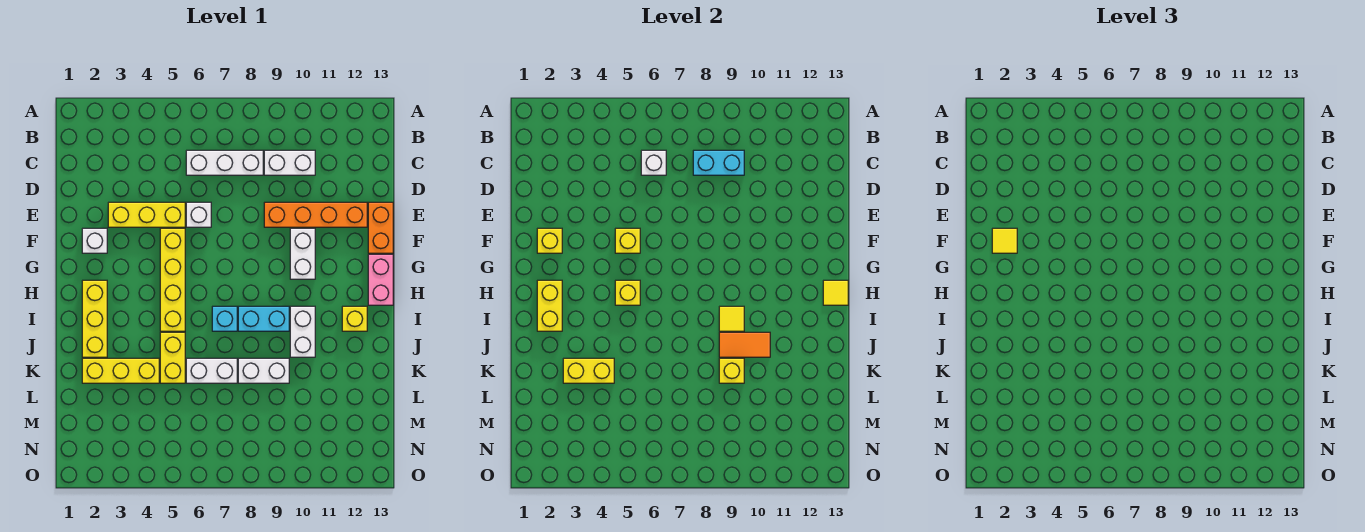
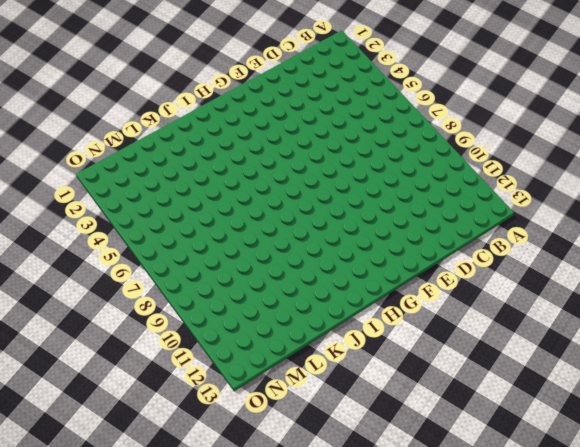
none -> white brick C6:C8 level 1
none -> white brick C9:C10 level 1
none -> yellow brick E3:E5 level 1
none -> white brick E6 level 1

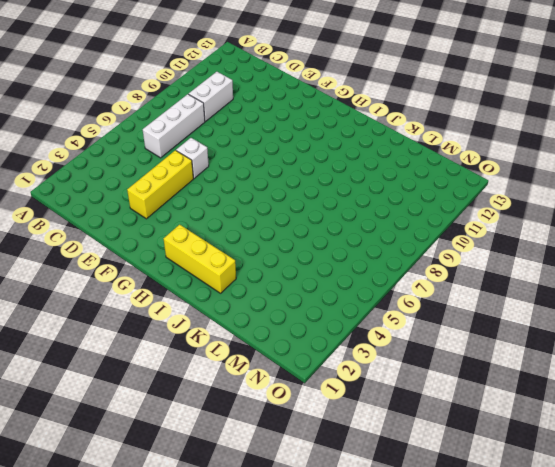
none -> orange brick E9:E12 level 1
none -> orange brick E13:F13 level 1
none -> white brick F2 level 1
none -> yellow brick F5:I5 level 1

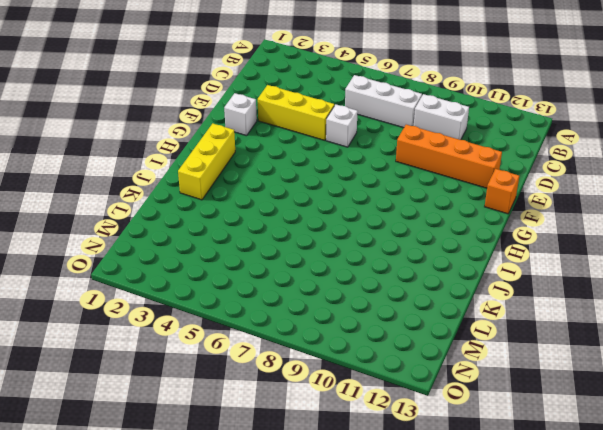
orange brick F13 level 1 -> orange brick E13:F13 level 1
none -> yellow brick F5:I5 level 1
none -> white brick F10:G10 level 1
none -> pink brick G13:H13 level 1
none -> cyan brick I7 level 1

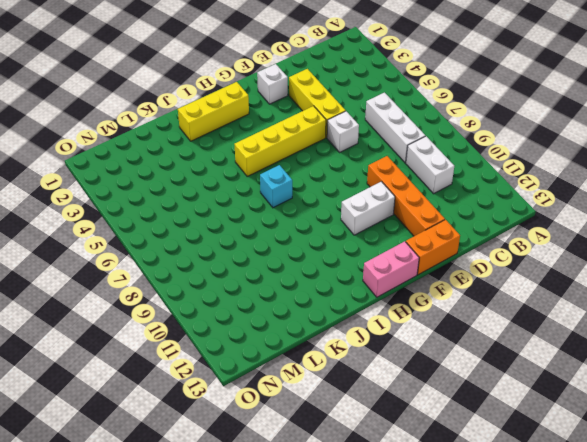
none -> cyan brick I8:I9 level 1
none -> white brick I10:J10 level 1
none -> yellow brick I12 level 1
none -> yellow brick J5:K5 level 1

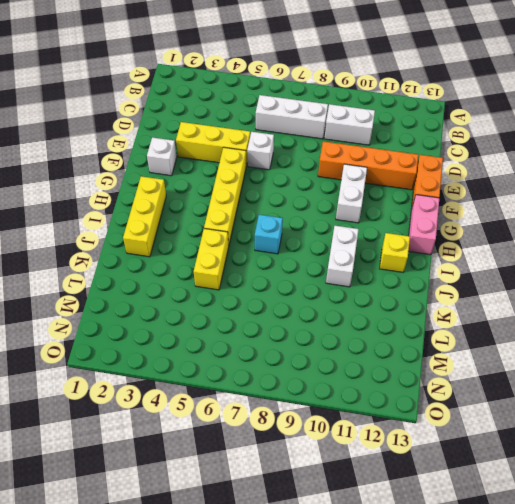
none -> cyan brick I8:I9 level 1
none -> yellow brick K2:K4 level 1
none -> white brick K6:K7 level 1
none -> white brick K8:K9 level 1

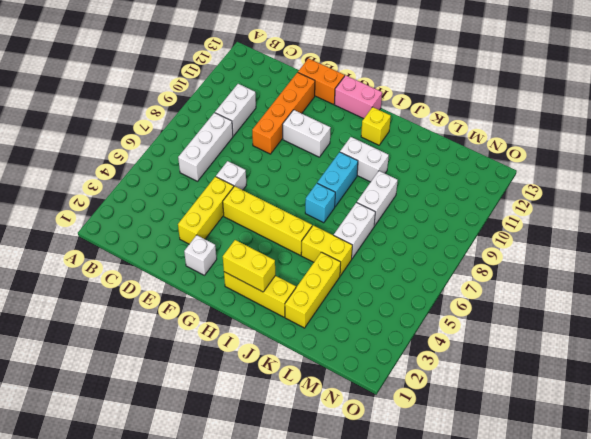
none -> white brick C6 level 2
none -> cyan brick C8:C9 level 2
none -> yellow brick F2 level 2
none -> yellow brick F5 level 2

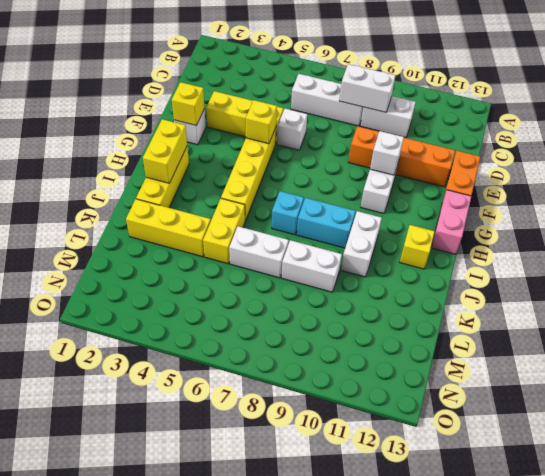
white brick C8:C9 level 2 -> cyan brick C8:C9 level 2
white brick F10 level 2 -> white brick C6 level 2
none -> yellow brick H5 level 2
none -> yellow tile H13 level 2
none -> yellow tile I9 level 2
none -> orange tile J9:J10 level 2

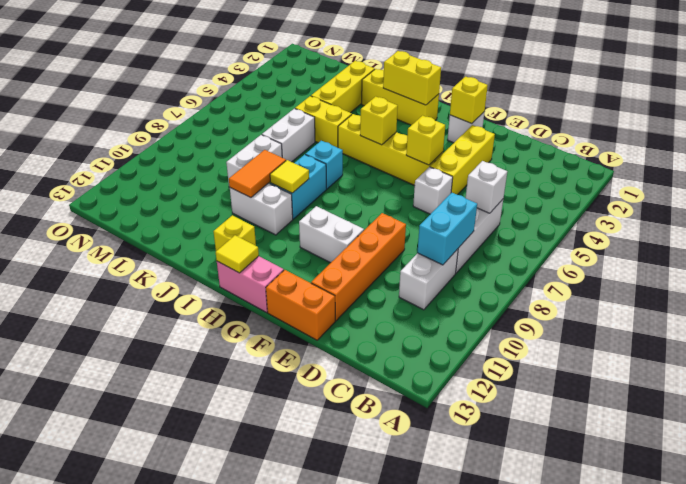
none -> yellow brick K3:K4 level 2
none -> yellow brick K9 level 2
none -> yellow tile F2 level 3

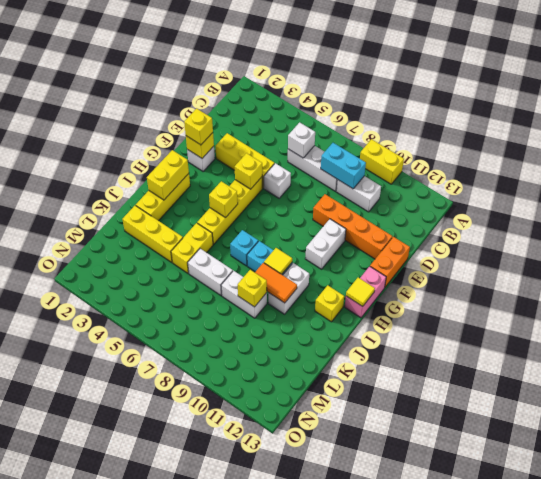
yellow brick A9:A10 level 1 -> yellow brick K3:K4 level 2
yellow brick F2 level 3 -> yellow tile F2 level 3

